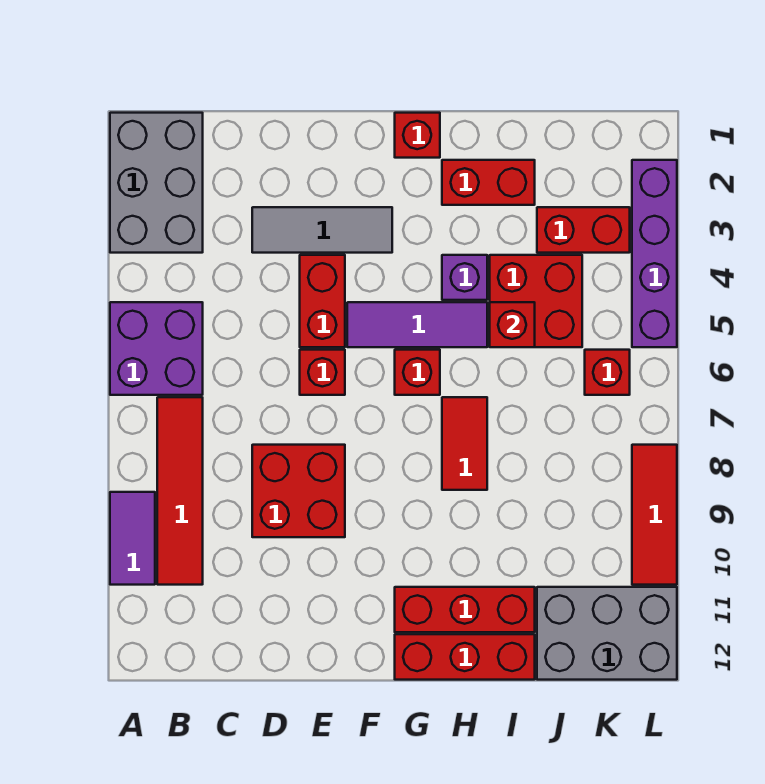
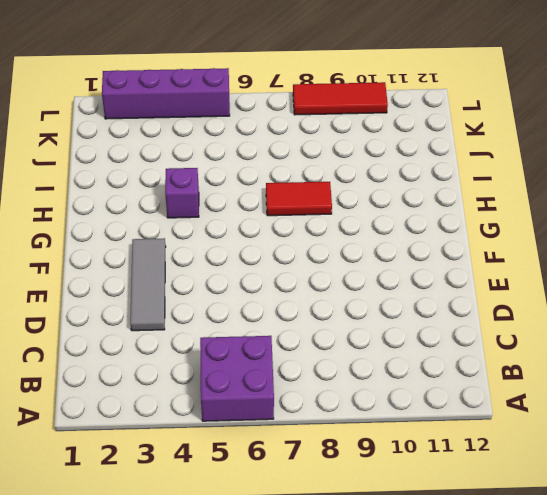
none -> grey brick A1:B3 level 1
none -> purple tile A9:A10 level 1
none -> red tile B7:B10 level 1

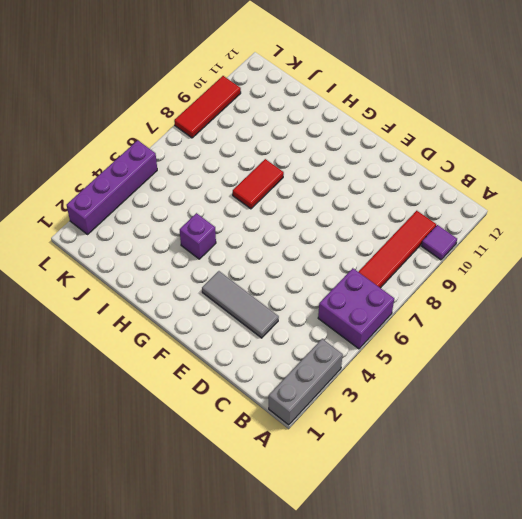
grey brick A1:A3 level 1 -> grey brick A1:B3 level 1
purple tile A10 level 1 -> purple tile A9:A10 level 1
none -> red brick D8:E9 level 1
none -> red brick E4:E5 level 1
none -> red brick E6 level 1

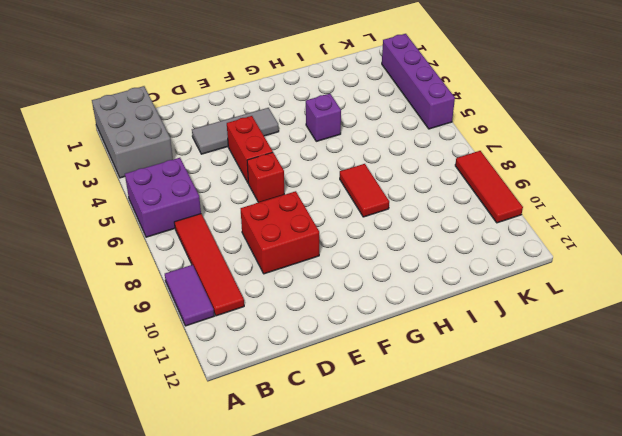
none -> purple tile F5:H5 level 1
none -> red brick G1 level 1
none -> red brick G6 level 1

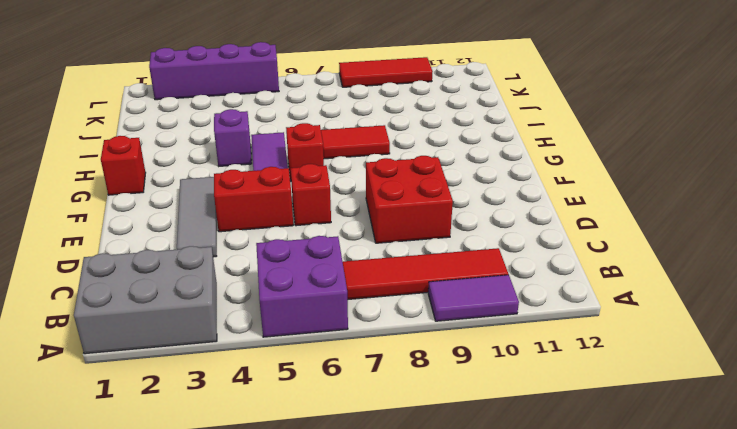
none -> red brick G11:I11 level 1
none -> red brick G12:I12 level 1
none -> red brick H2:I2 level 1

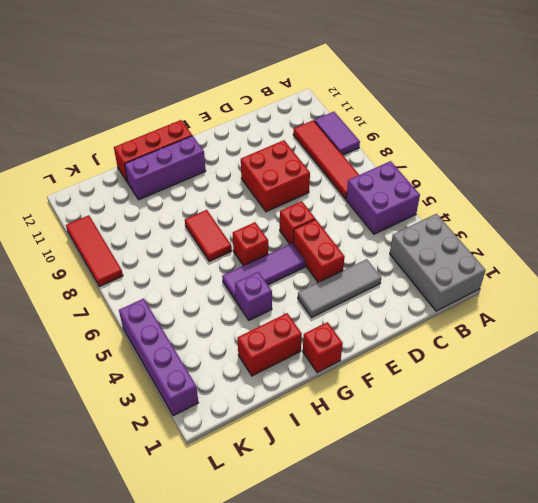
purple brick G11:I11 level 1 -> red brick G11:I11 level 1
none -> red brick I4:J5 level 1
none -> red brick J3:K3 level 1
none -> grey brick J11:L12 level 1

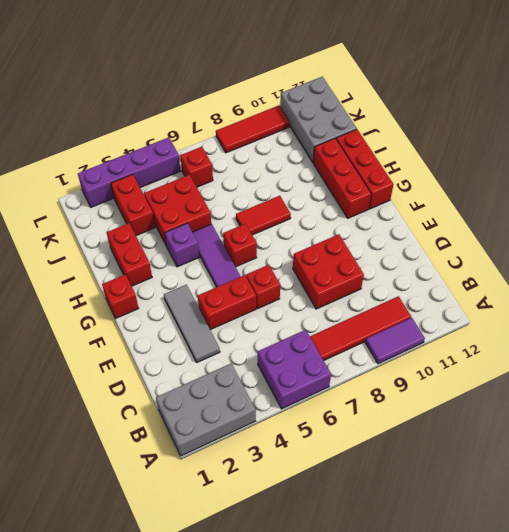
none -> red brick I5 level 2

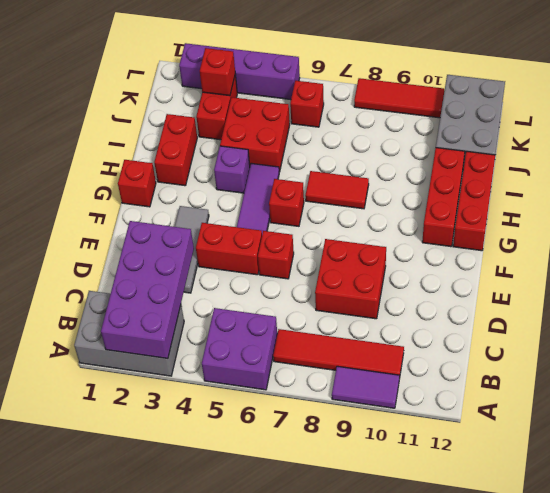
purple brick A2:D3 level 2 -> none
red brick K3 level 2 -> red brick I5 level 2

